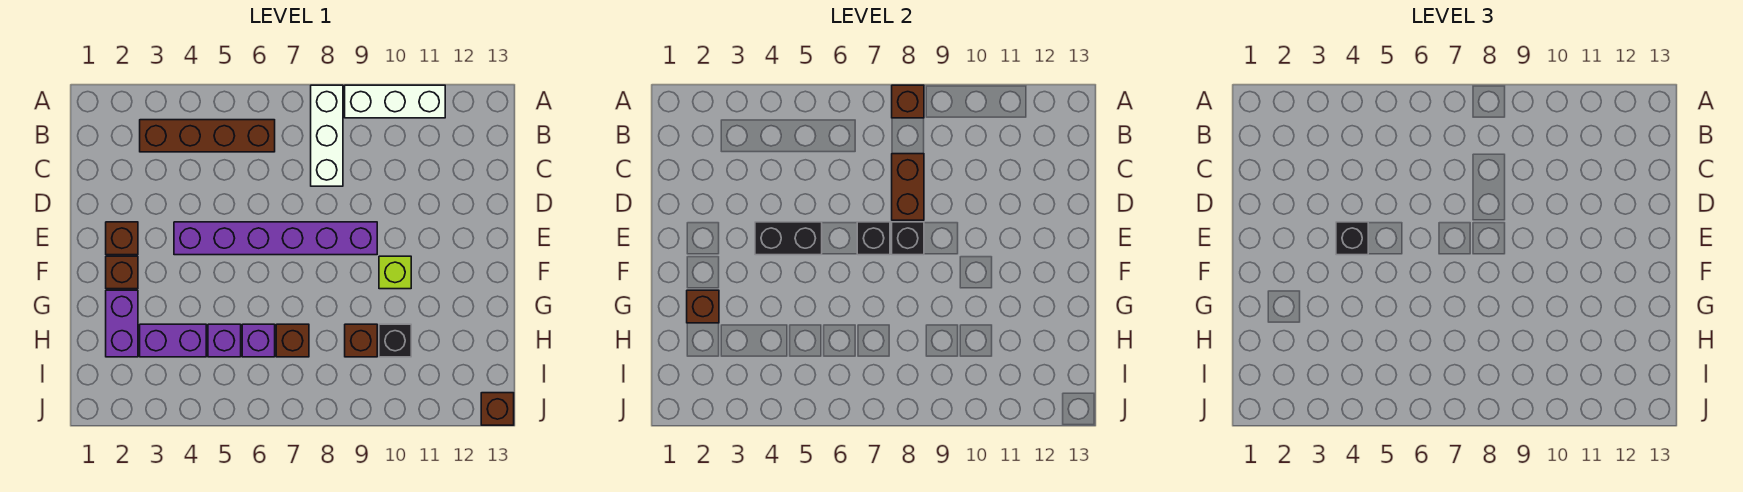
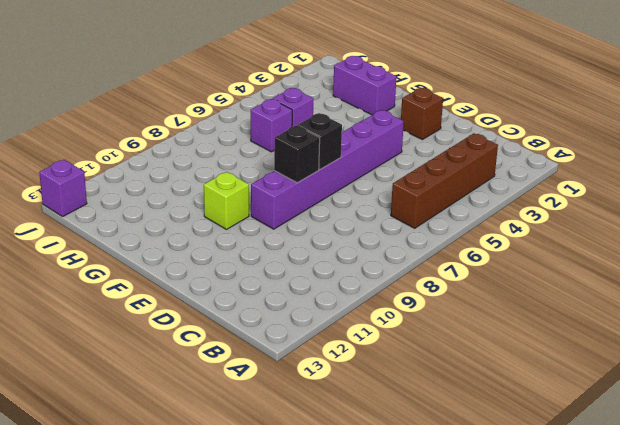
purple brick J13 level 1 -> brown brick J13 level 1
none -> white brick A8:C8 level 1
none -> white brick A9:A11 level 1
none -> brown brick F2 level 1

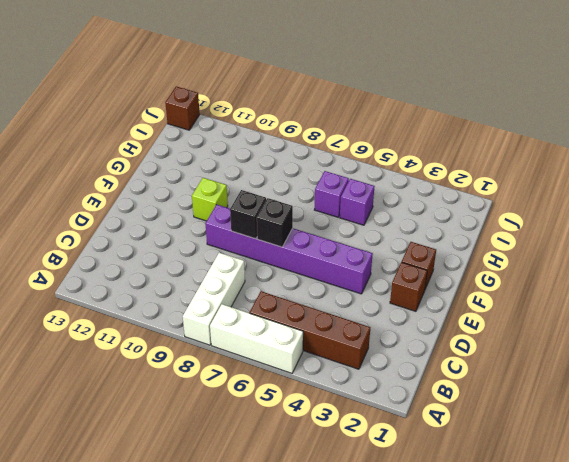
white brick A5:A7 level 1 -> white brick A9:A11 level 1
none -> purple brick G2:H2 level 1
none -> purple brick H3:H4 level 1
none -> brown brick H7 level 1

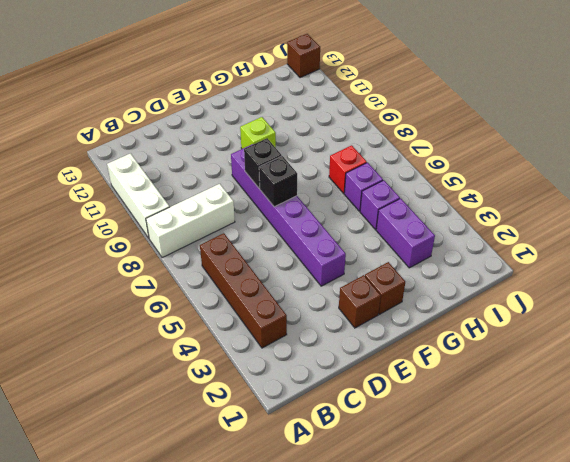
red brick H7 level 1 -> brown brick H7 level 1
none -> purple brick G2:H2 level 1
none -> brown brick H9 level 1
none -> black brick H10 level 1

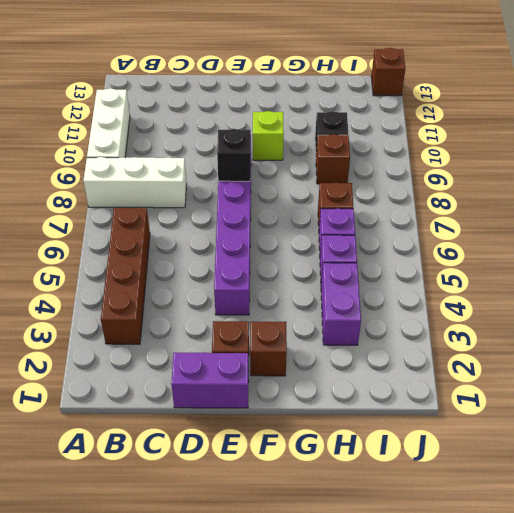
purple brick D1:E1 level 1 -> purple brick G2:H2 level 1
none -> brown brick A8 level 2
none -> brown brick C8:D8 level 2
none -> black brick E4:E5 level 2

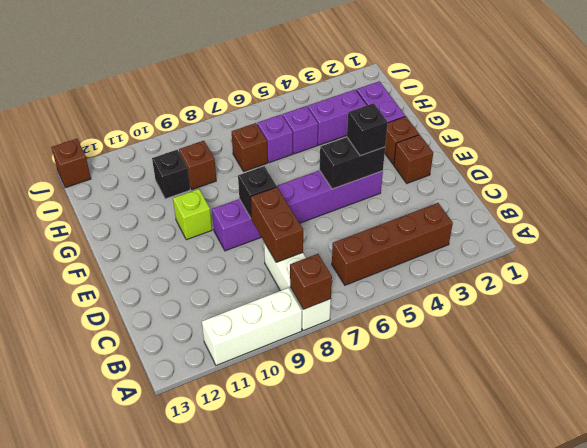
none -> black brick E7 level 2
none -> brown brick G2 level 2

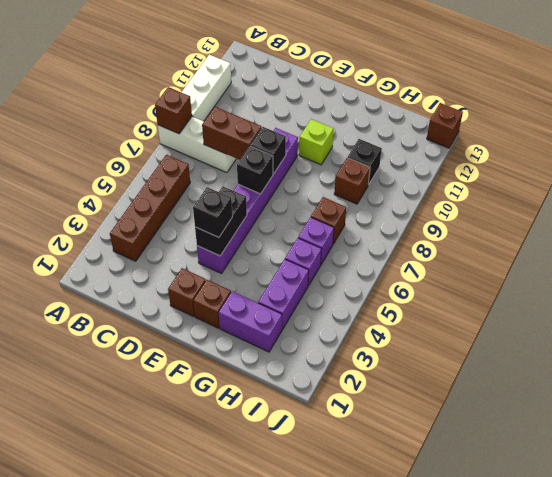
none -> brown brick G2 level 2

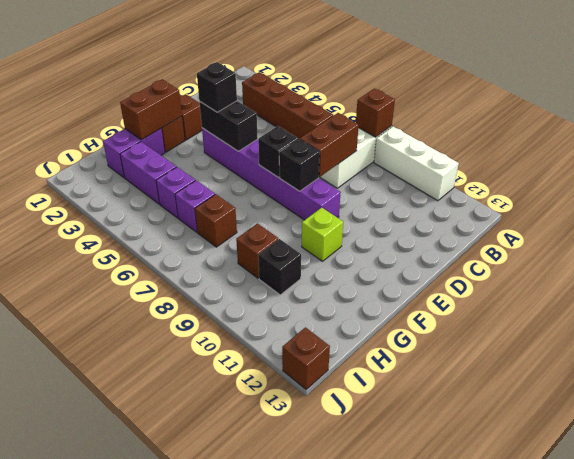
brown brick F2:G2 level 2 -> brown brick G2 level 2

